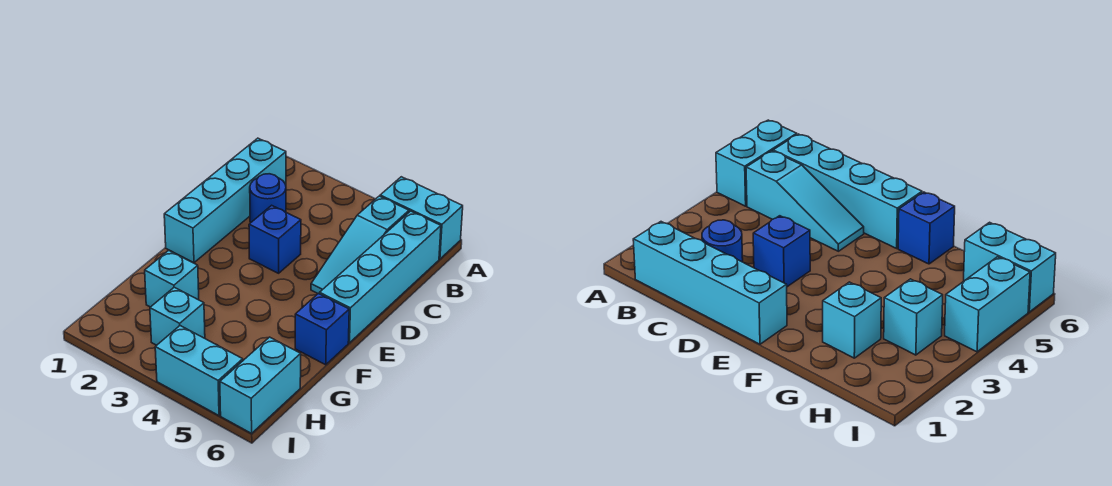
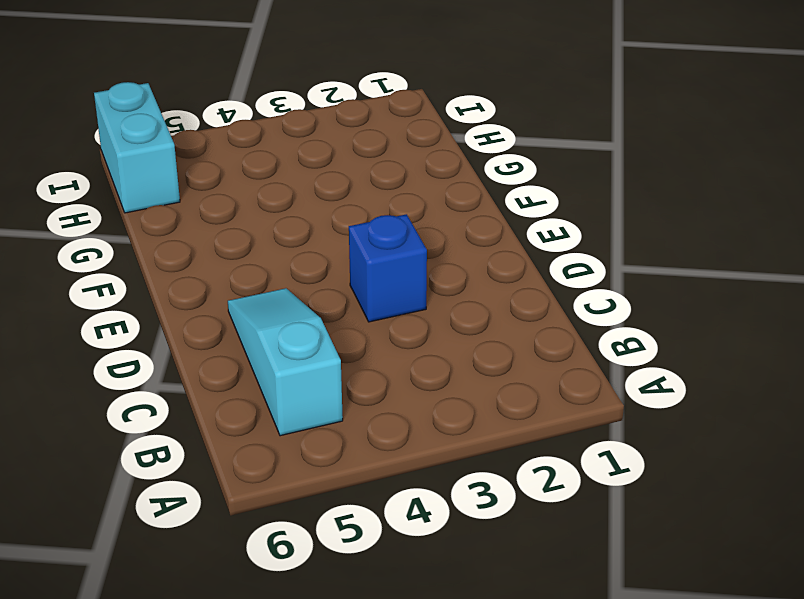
none -> cyan brick A5:A6 level 1
none -> cyan brick B1:E1 level 1

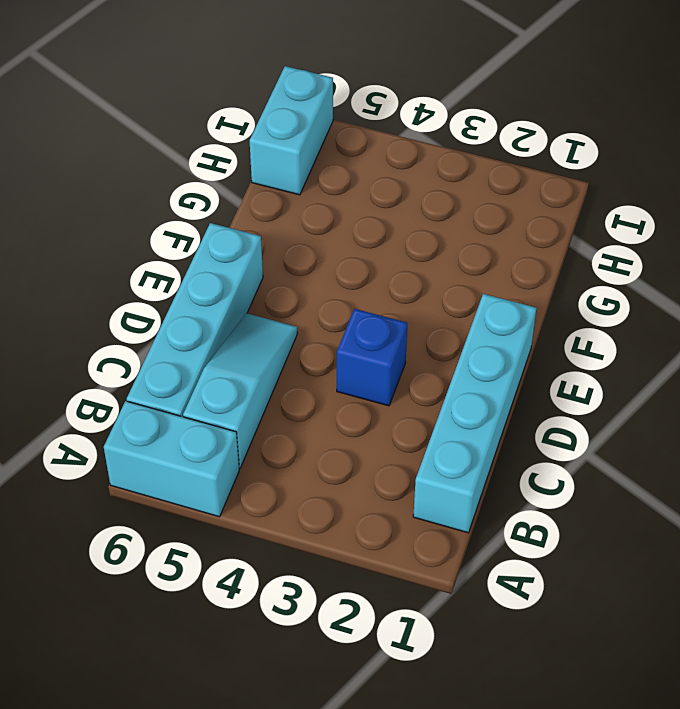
none -> blue round brick C2 level 1
none -> blue brick F6 level 1

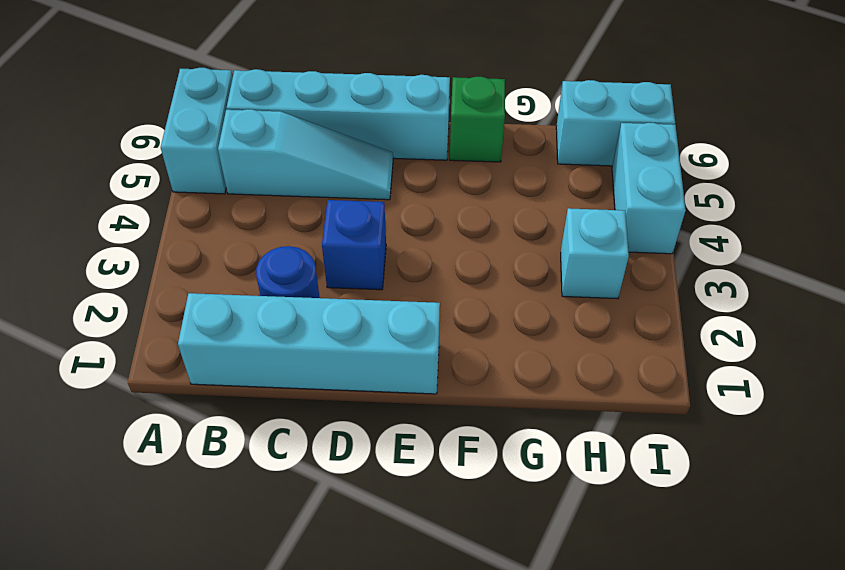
green brick F6 level 1 -> blue brick F6 level 1
none -> cyan brick G2 level 1

